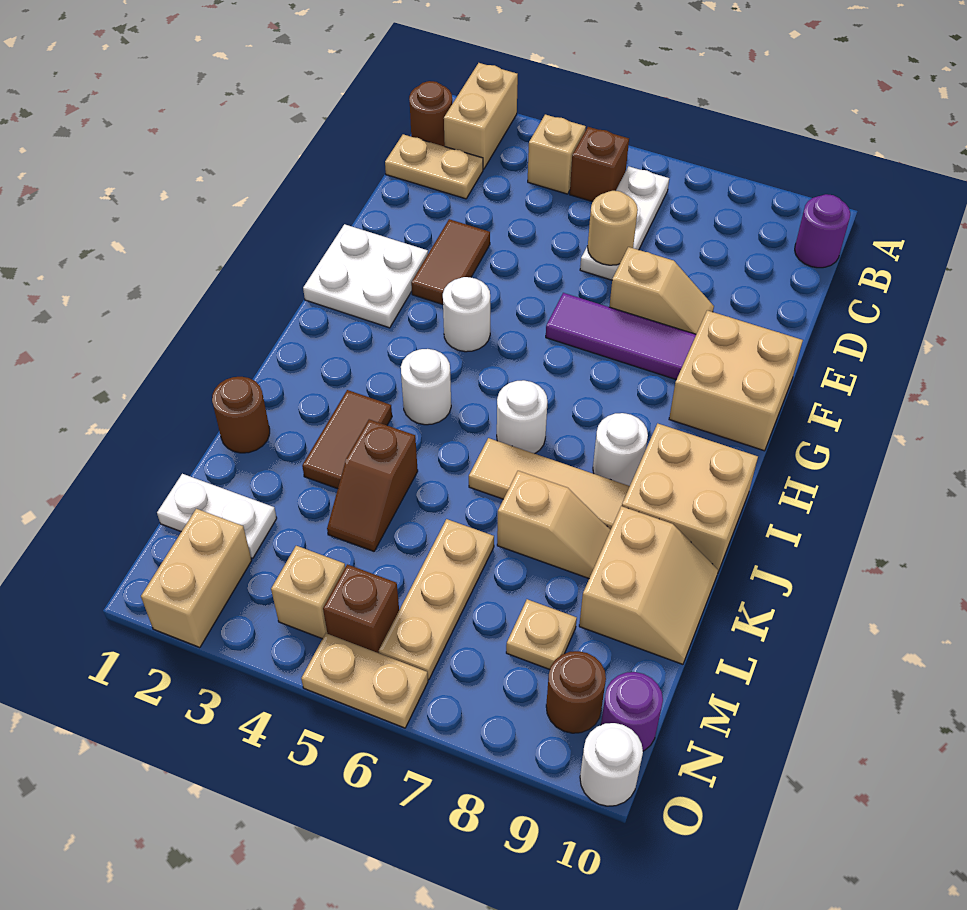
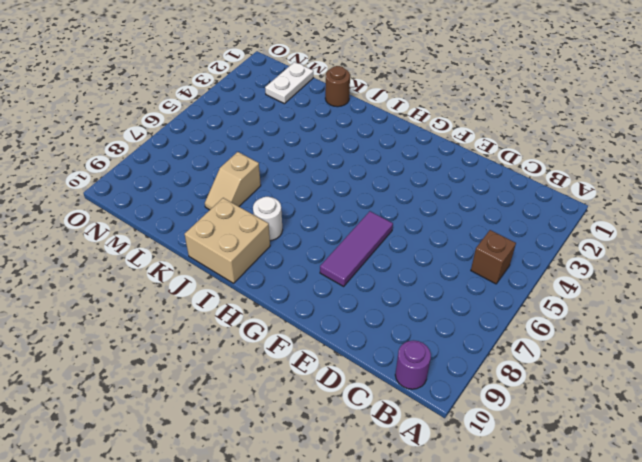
none -> tan brick A2:B2 level 1
none -> brown round brick B1 level 1
none -> tan brick B4 level 1
none -> white plate B6:D6 level 1

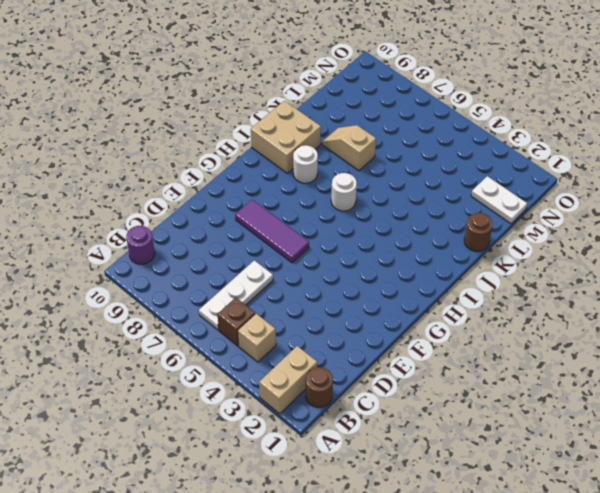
none -> tan plate C1:C2 level 1
none -> brown tile E3:F3 level 1
none -> tan slope E7:E8 level 1 top 7
none -> white plate F1:G2 level 1

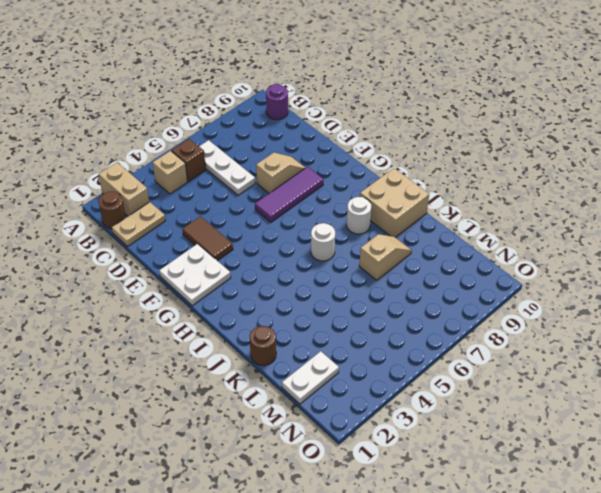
none -> tan brick F9:G10 level 1
none -> white round brick G4 level 1
none -> white round brick I4 level 1
none -> brown tile J3:K3 level 1

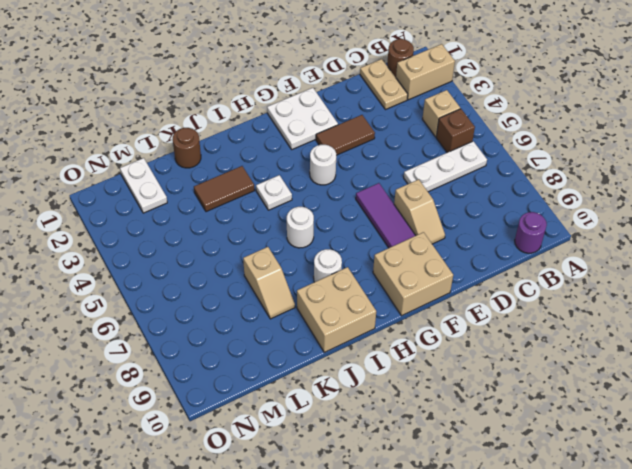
white plate I4 level 1 -> white round brick I4 level 1
none -> tan tile J6:J8 level 1
none -> brown slope K4:L4 level 1 top K
none -> tan slope K9:L10 level 1 top 9
none -> tan plate L6:N6 level 1

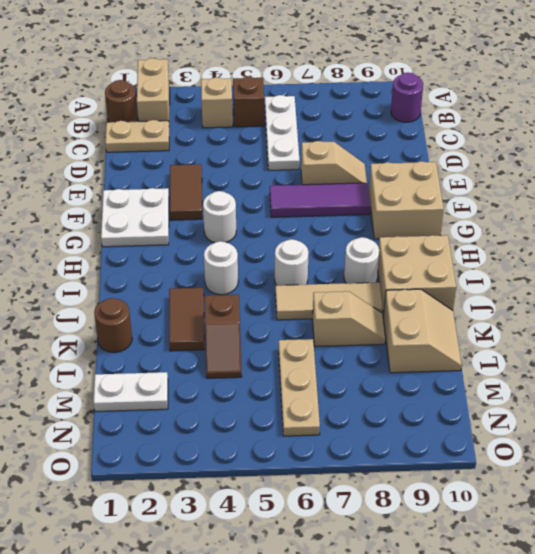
none -> tan plate M8 level 1
none -> tan brick N2:O2 level 1
none -> tan brick N4 level 1
none -> brown brick N5 level 1

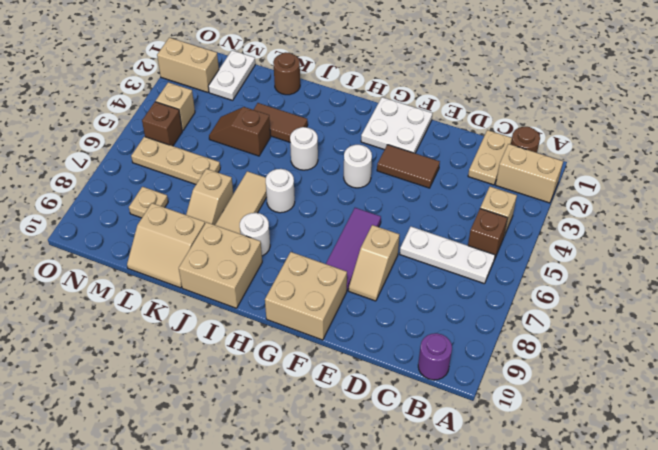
none -> brown round brick N9 level 1
none -> purple round brick N10 level 1
none -> tan plate O5:O6 level 1
none -> white round brick O10 level 1

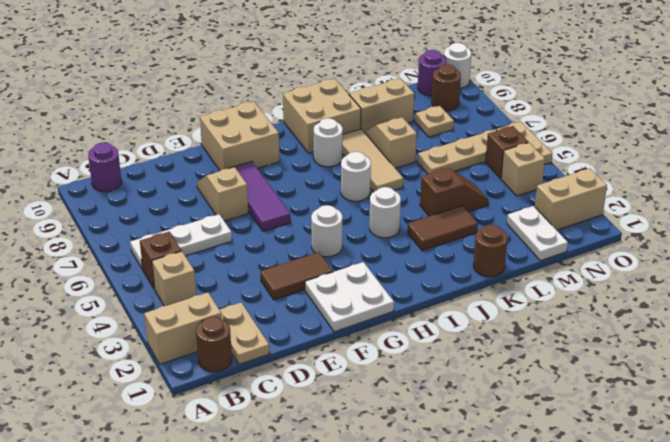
none -> tan round brick D6 level 2

